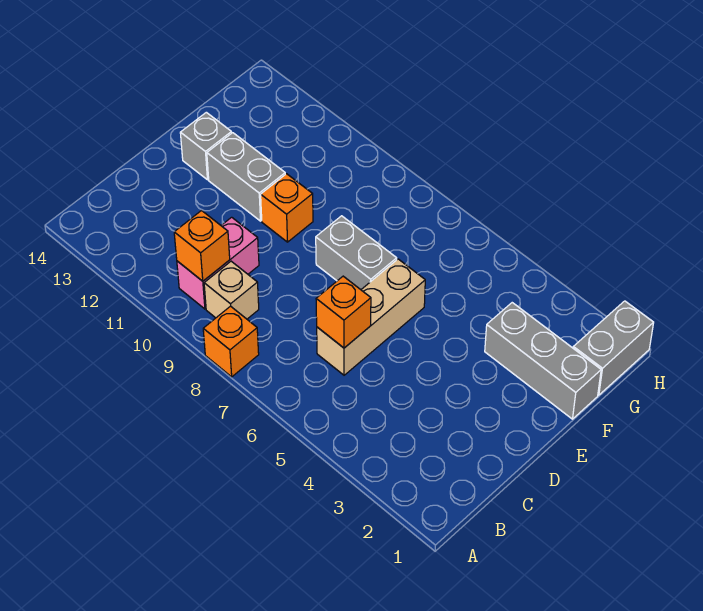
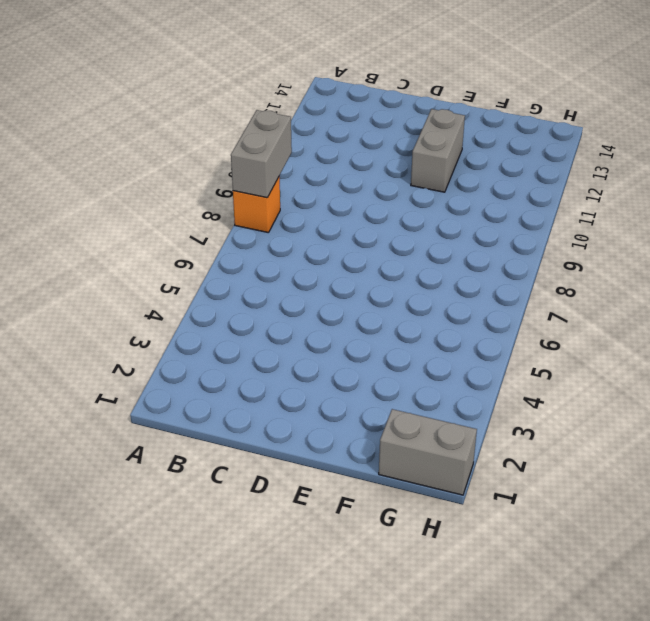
grey brick A8:A9 level 2 -> grey brick E7:E8 level 1
none -> tan brick B9 level 1
none -> pink brick B10:C10 level 1
none -> tan brick C6:E6 level 1

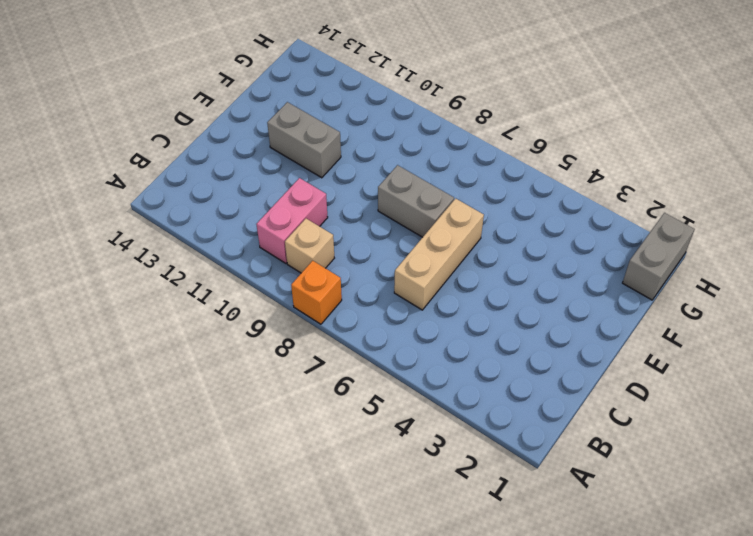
none -> orange brick E10 level 1
none -> grey brick E13 level 1
none -> grey brick F1:F3 level 1

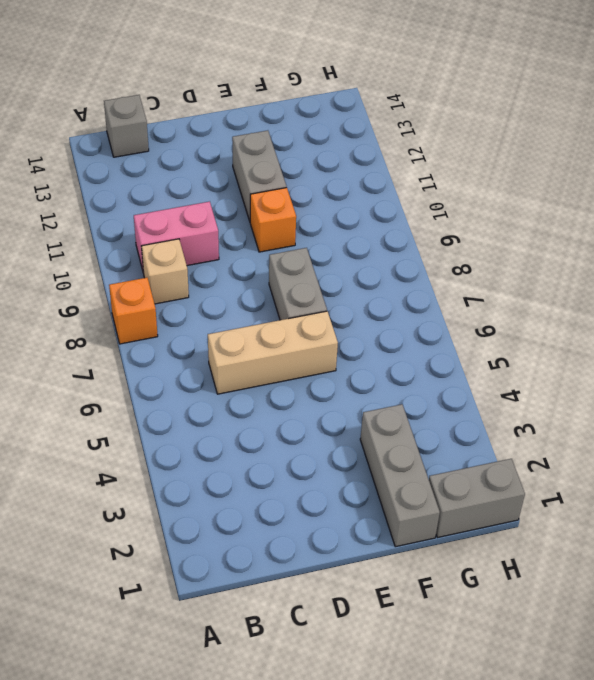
grey brick B14 level 1 -> grey brick E13 level 1
none -> orange brick B10 level 2
none -> orange brick C6 level 2

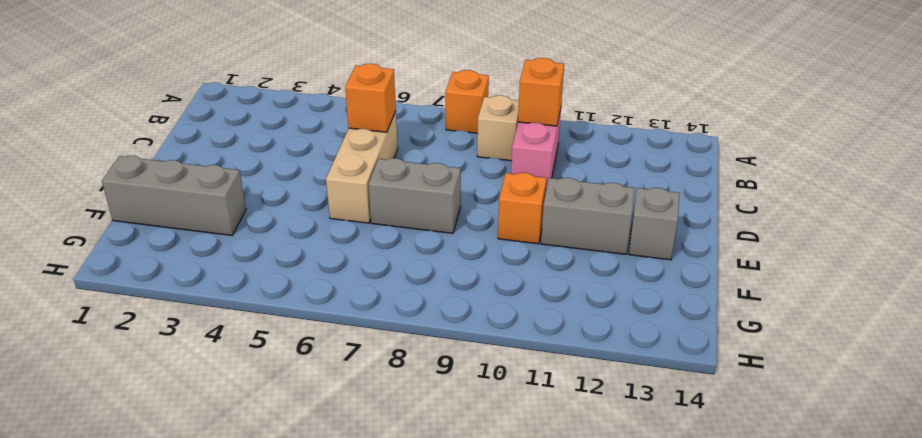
none -> grey brick G1:H1 level 1

